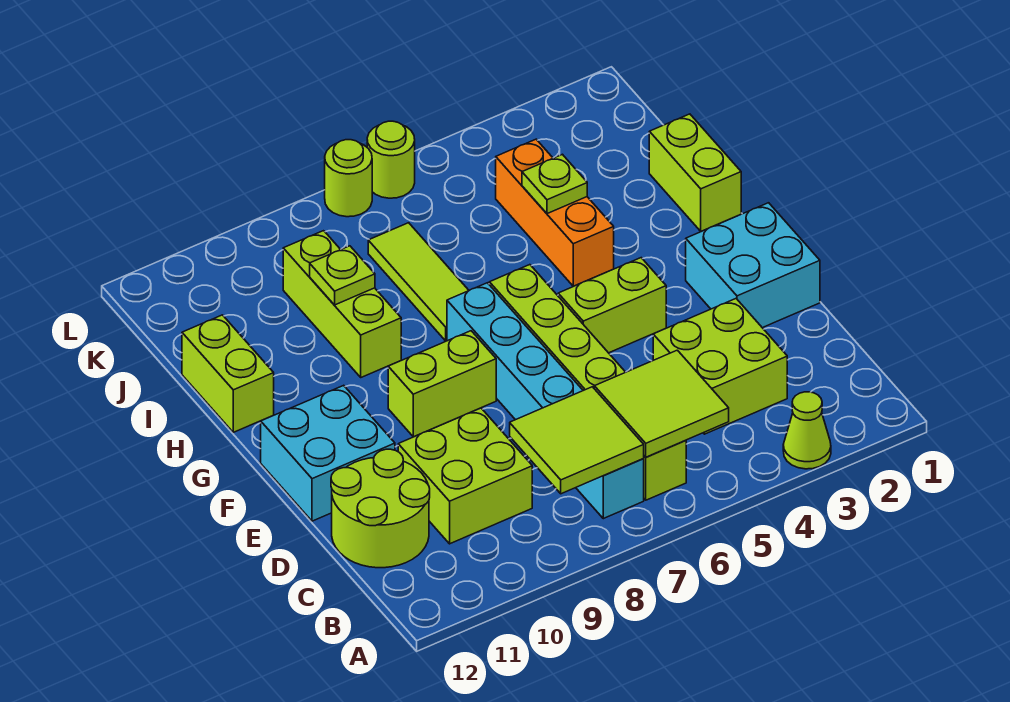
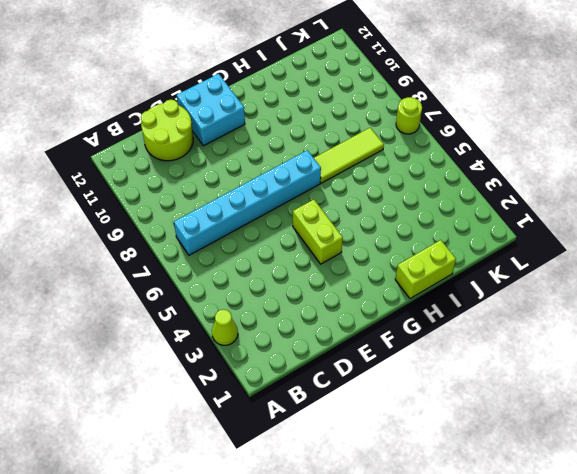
none -> lime brick B6:G6 level 1
none -> lime brick C3:D4 level 1
none -> lime brick C9:D10 level 1

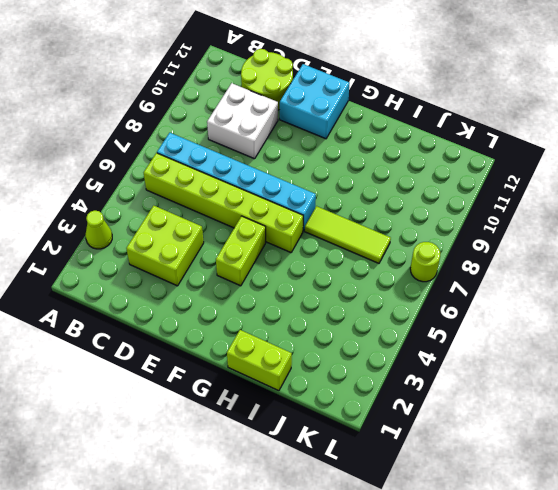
white brick C9:D10 level 1 -> lime brick C9:D10 level 1
none -> cyan brick E1:F2 level 1
none -> lime brick F8:F9 level 1
none -> orange brick H4:J4 level 1

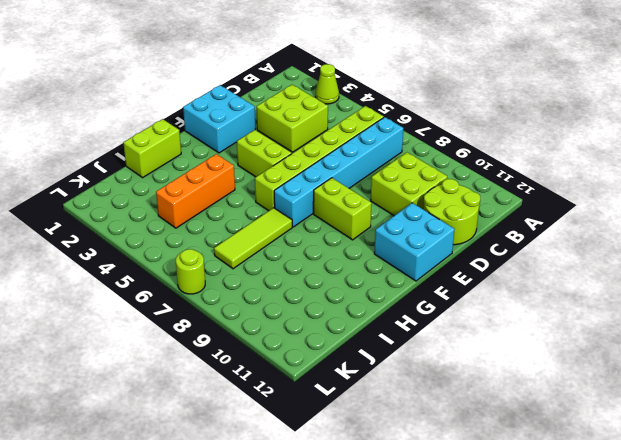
none -> lime brick H9:J9 level 1
none -> lime brick H12:I12 level 1
none -> lime round brick L6 level 1

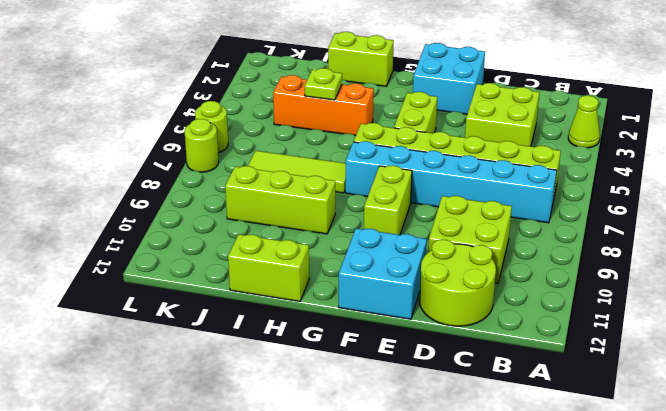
none -> lime tile B5:C6 level 2
none -> lime tile B7:C8 level 2
none -> lime plate I9 level 2

